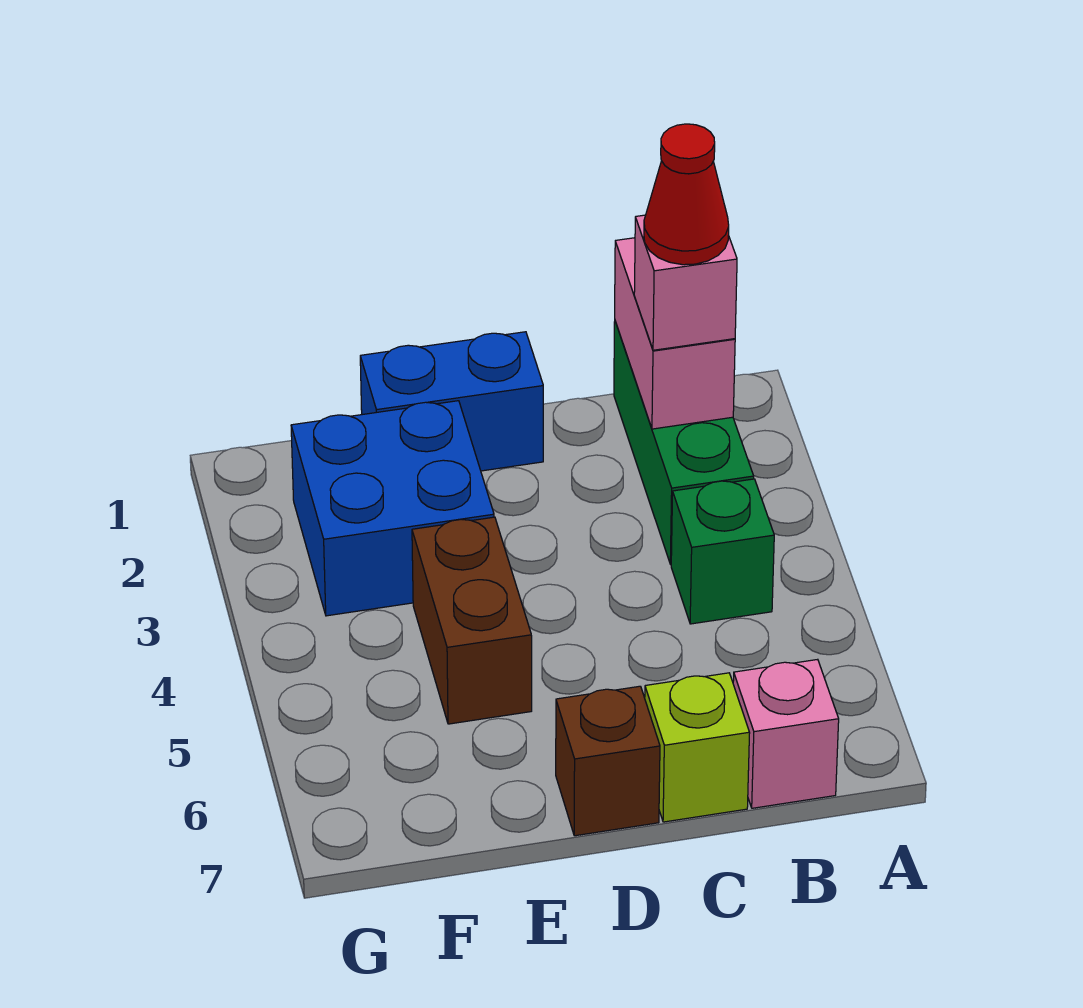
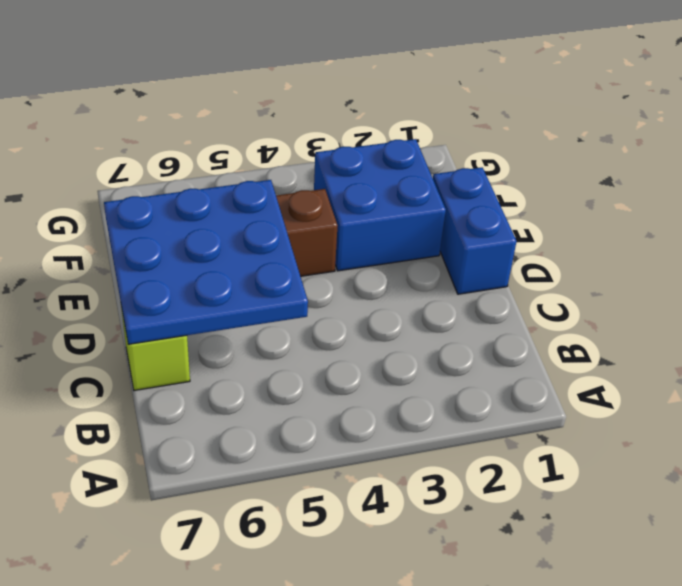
blue plate C5:E7 level 2 -> none
none -> green brick B1:B3 level 1
none -> green brick B4 level 1

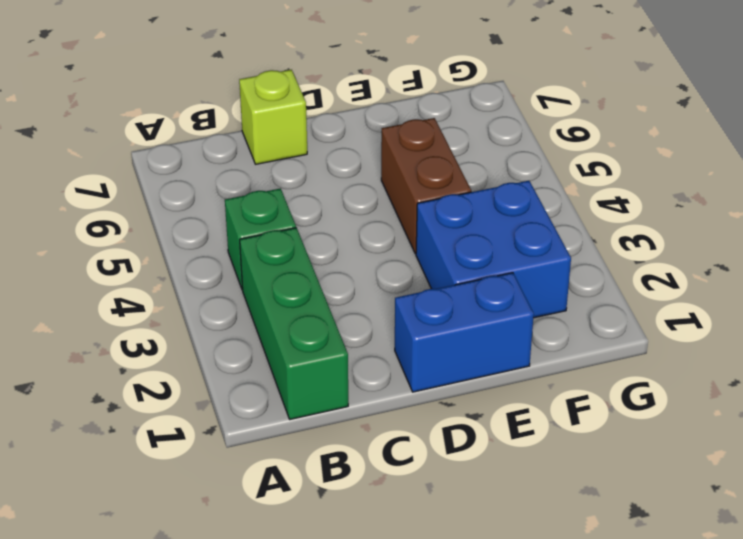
none -> pink brick B7 level 1
none -> brown brick D7 level 1

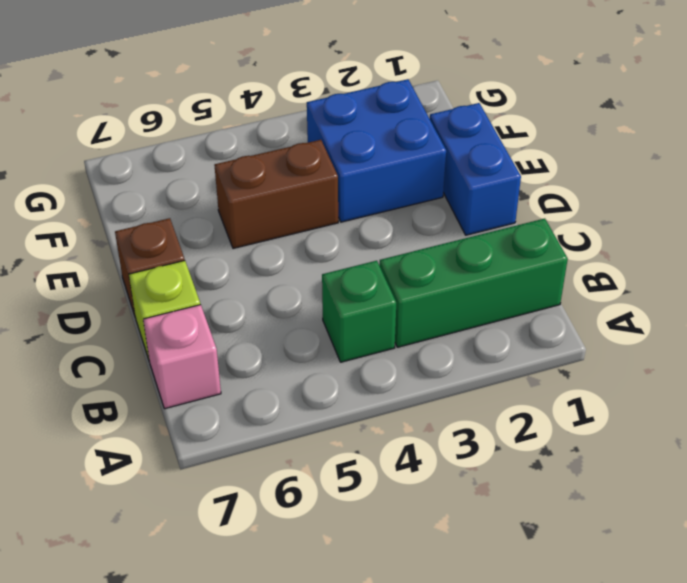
none -> pink brick B1:B2 level 2
none -> pink brick B2 level 3

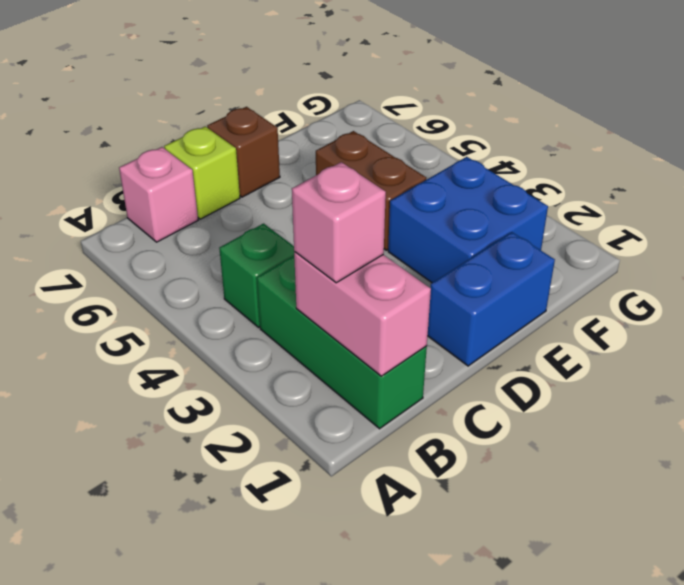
none -> red cone B2 level 4

